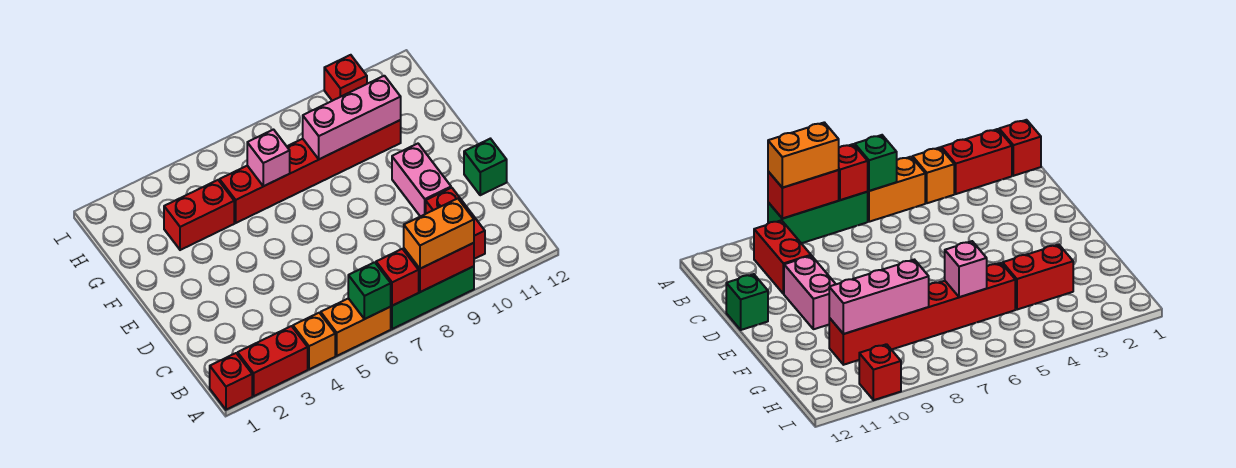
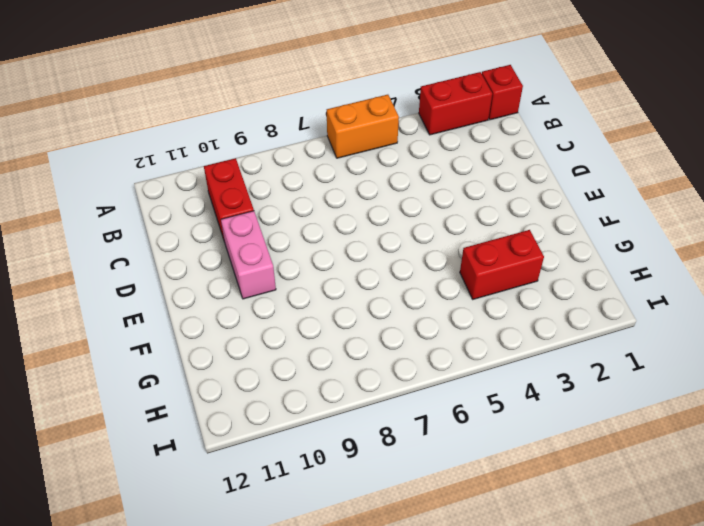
none -> orange brick A4 level 1
none -> green brick A7:A9 level 1
none -> green brick D12 level 1

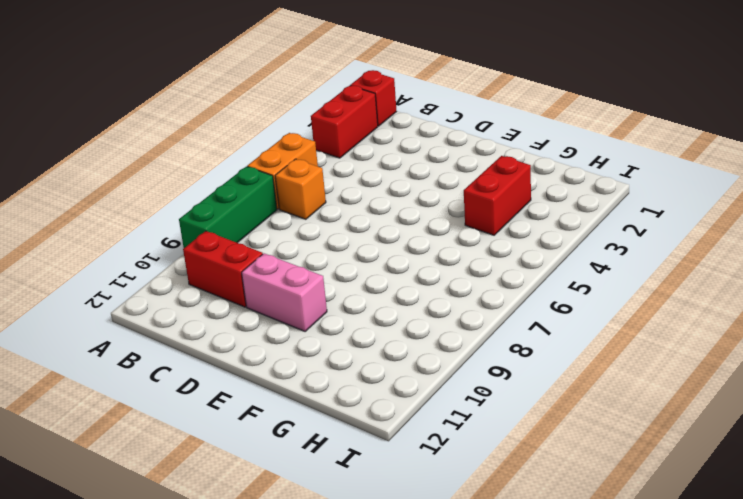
orange brick B6 level 1 -> orange brick A4 level 1
none -> green brick D12 level 1
none -> red brick G5:G10 level 1
none -> red brick I10 level 1

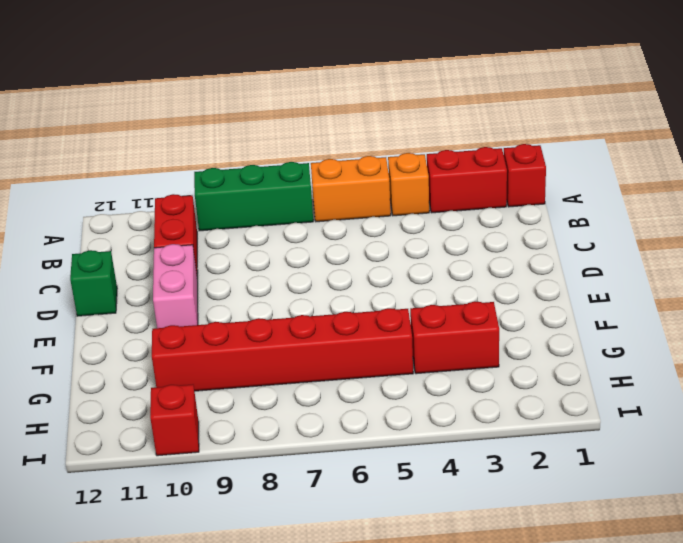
none -> green brick A6 level 2
none -> red brick A7 level 2
none -> red brick A8:A9 level 2

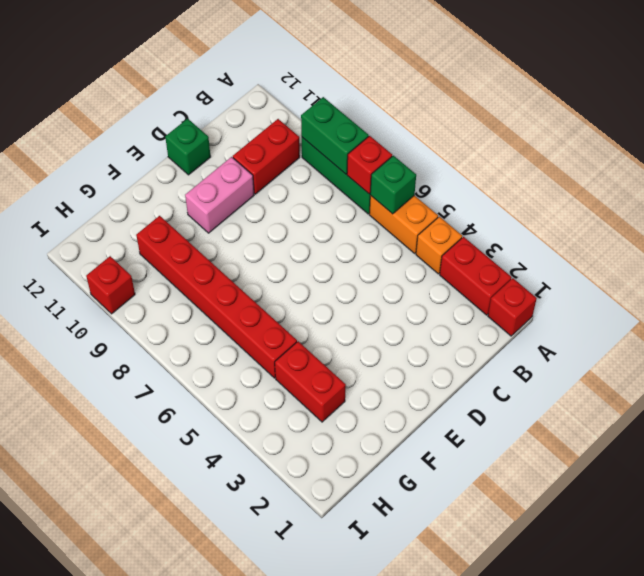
green brick A8:A9 level 2 -> red brick A8:A9 level 2
none -> pink brick G6 level 2
none -> pink brick G8:G10 level 2
none -> orange brick A8:A9 level 3

